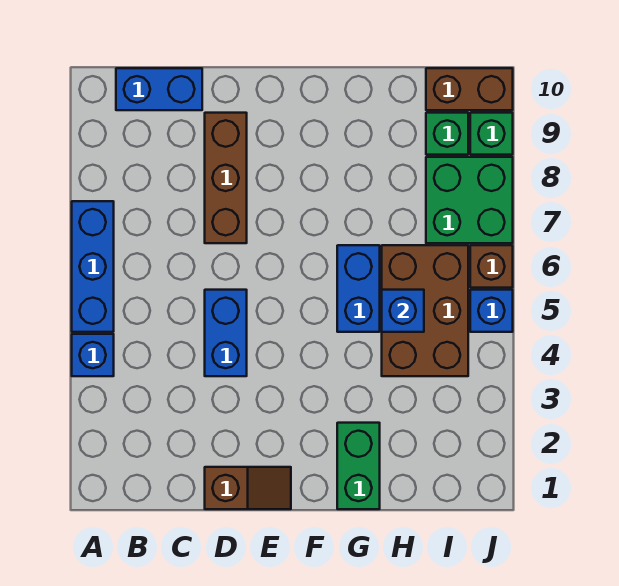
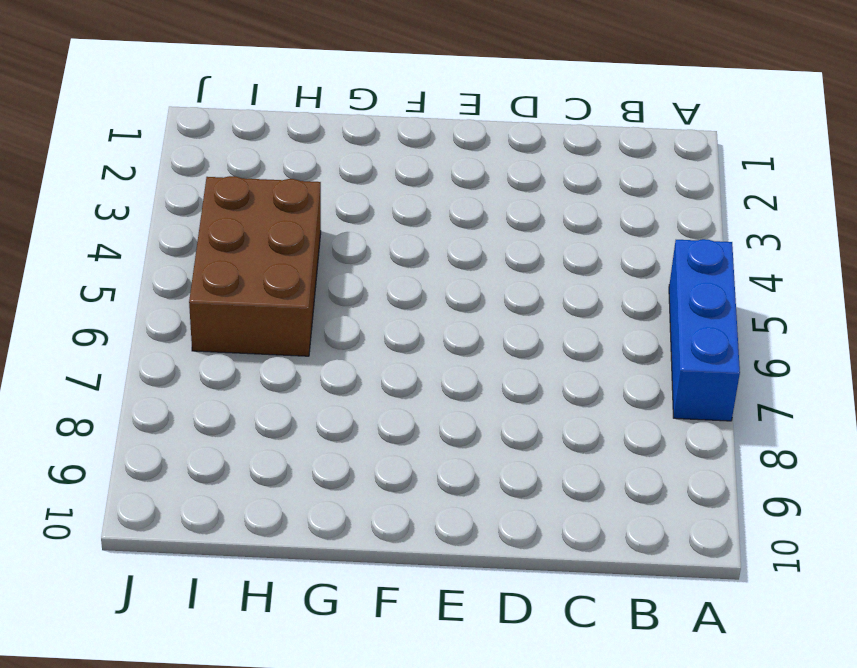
none -> blue brick A4 level 1
none -> blue brick B10:C10 level 1
none -> brown slope D1:E1 level 1 top D

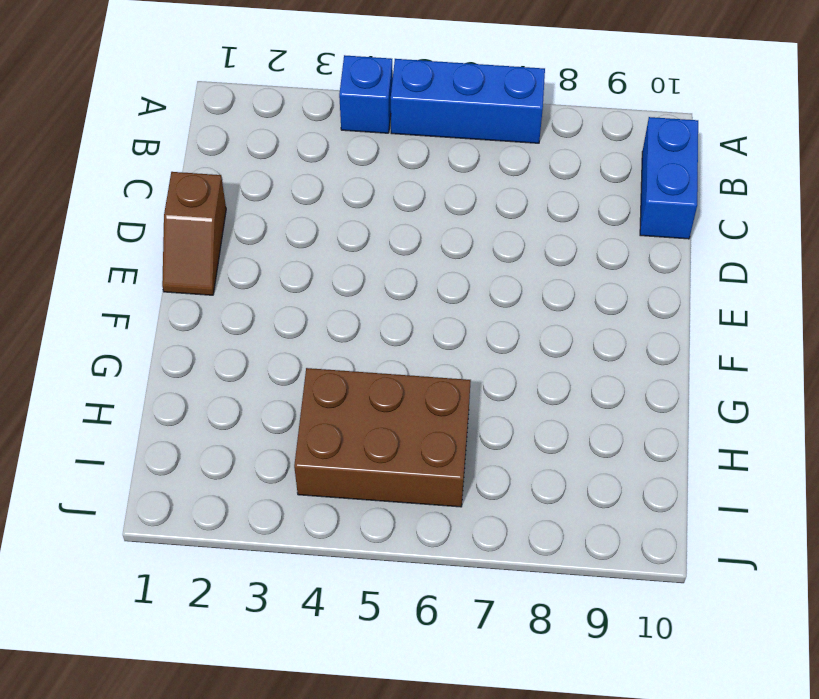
none -> blue brick D4:D5 level 1
none -> brown brick D7:D9 level 1
none -> green brick G1:G2 level 1

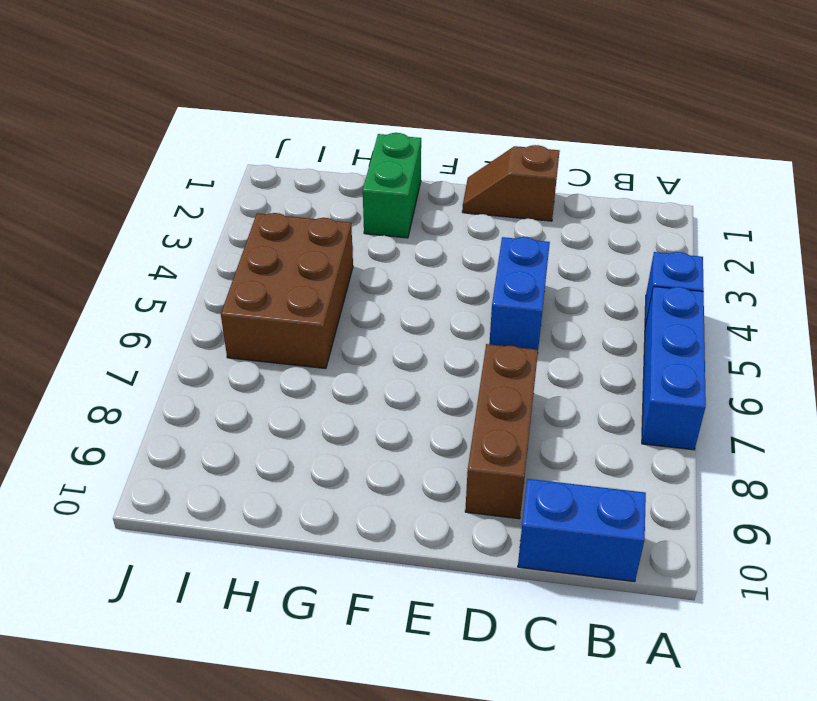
none -> blue brick G5:G6 level 1
none -> green brick I7:J8 level 1
none -> green brick I9 level 1

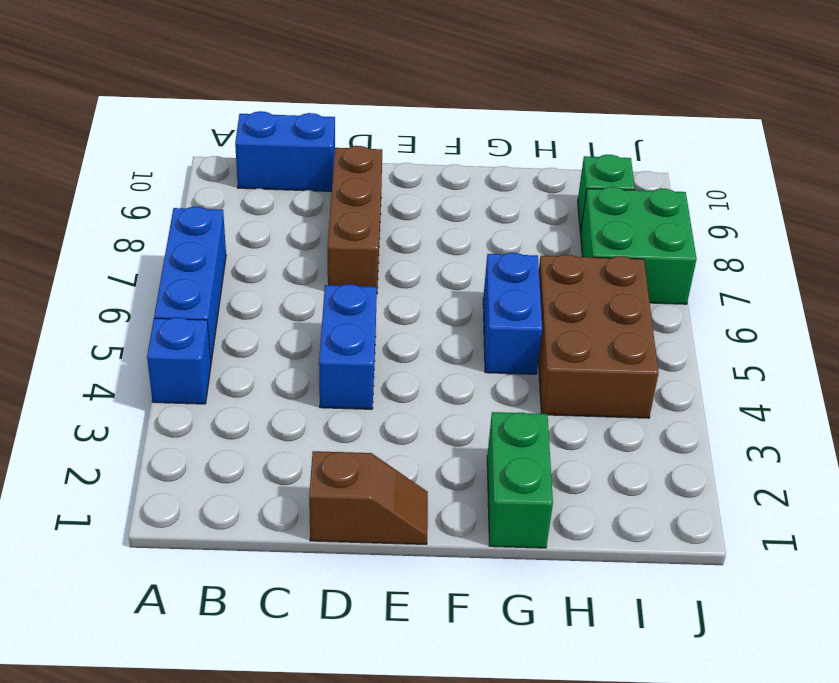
none -> brown brick I10:J10 level 1
none -> blue brick J5 level 1
none -> brown brick J6 level 1

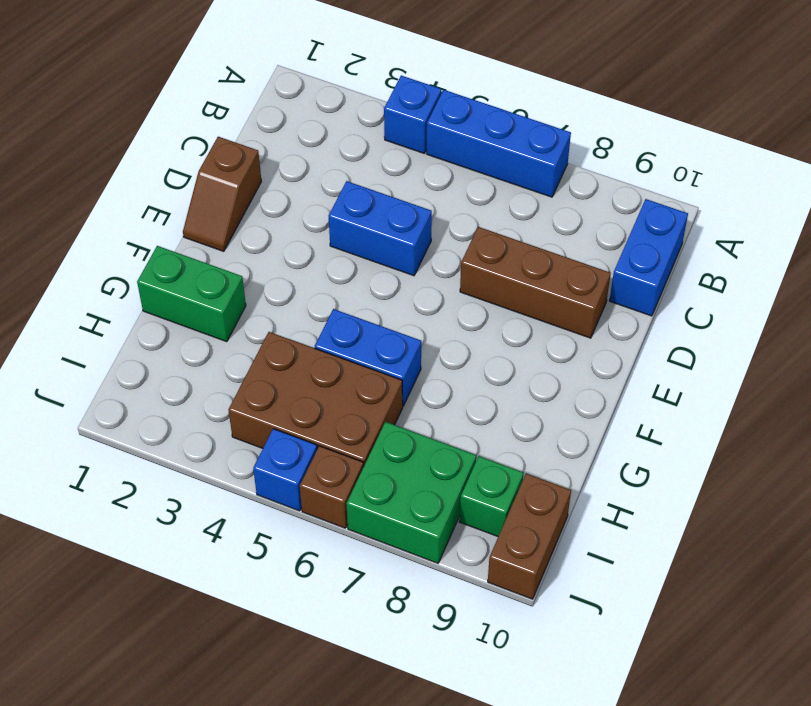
none -> green brick J9 level 1
none -> blue brick H5 level 2

